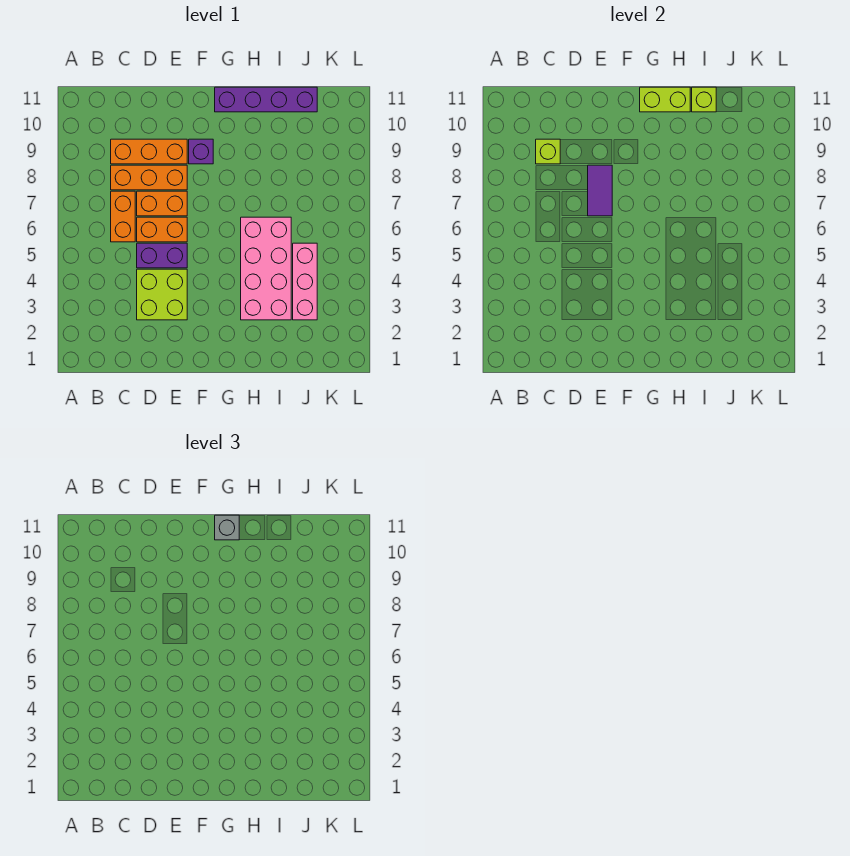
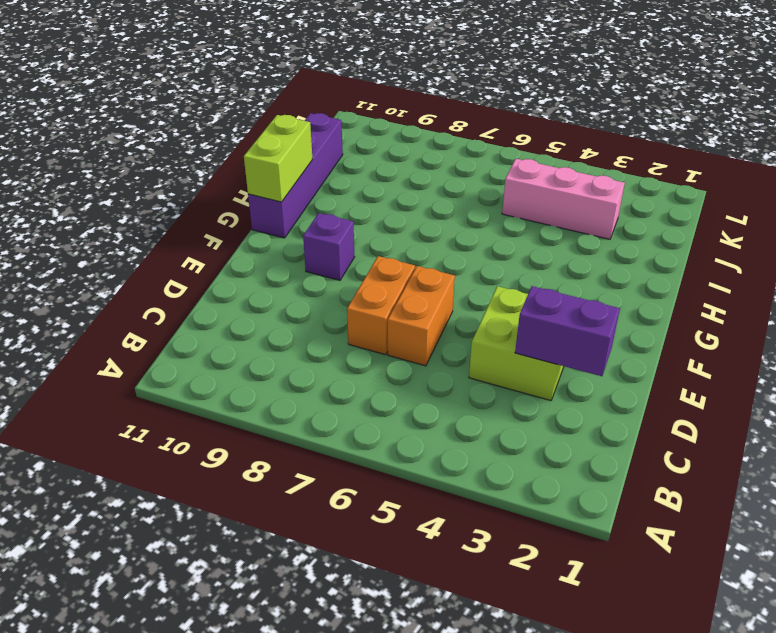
purple brick D2:D3 level 2 -> purple brick D5:E5 level 1
none -> orange brick C6:C7 level 1
none -> orange brick C8:E8 level 1
none -> orange brick C9:E9 level 1

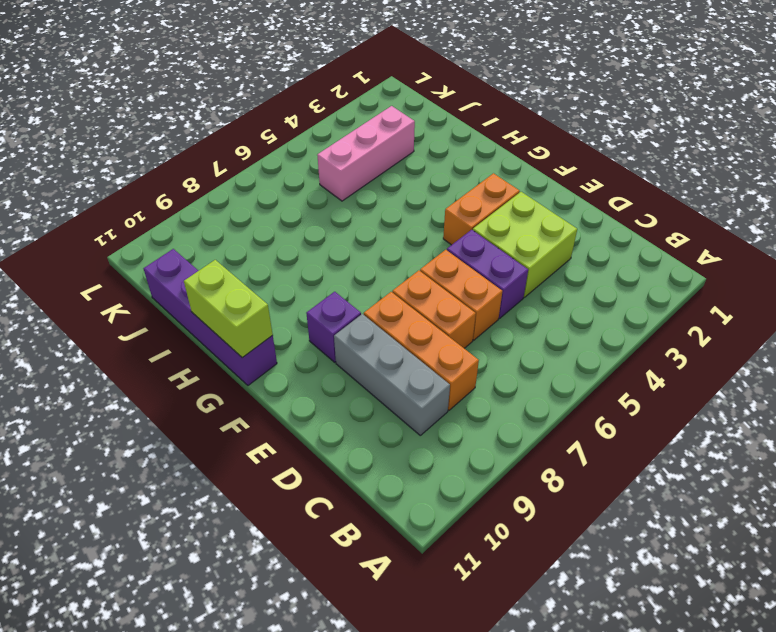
grey brick C9:E9 level 1 -> orange brick C9:E9 level 1
orange brick F3:F4 level 1 -> orange brick C6:C7 level 1
none -> pink brick H3:I6 level 1
none -> lime brick C9 level 2
none -> purple tile E7:E8 level 2

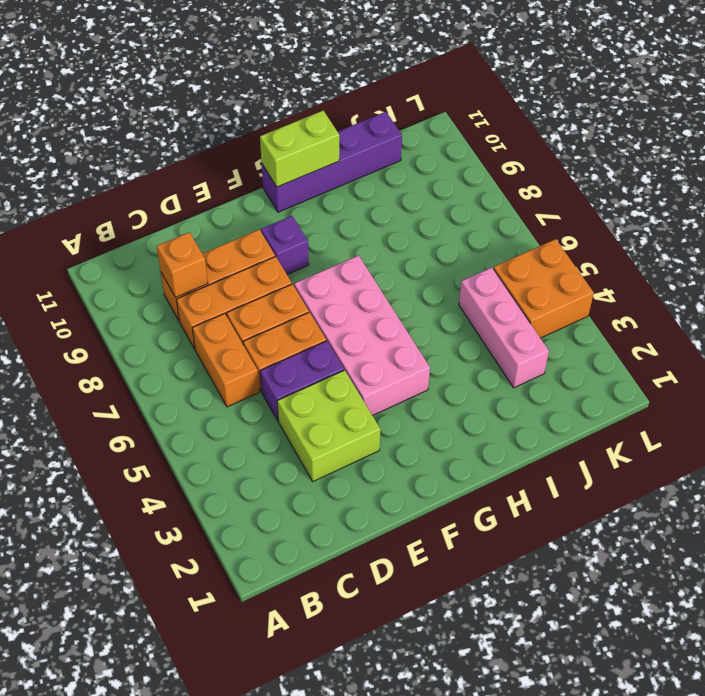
orange brick C9 level 2 -> lime brick C9 level 2
pink brick F4:G7 level 1 -> pink brick H3:I6 level 1
orange brick K4:L5 level 1 -> none
none -> purple tile E7:E8 level 2
none -> lime brick I11 level 2
none -> grey brick G11 level 3

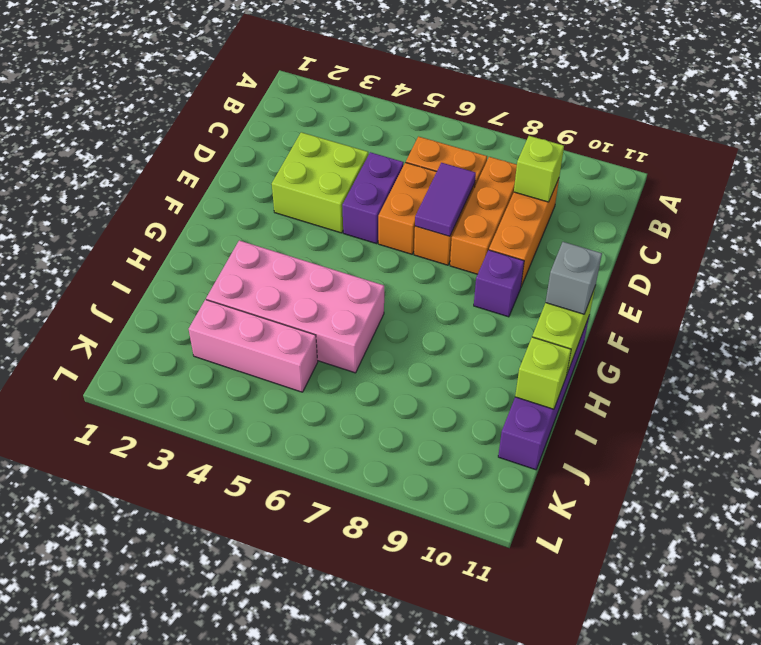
purple tile D7:E7 level 2 -> purple tile E7:E8 level 2

